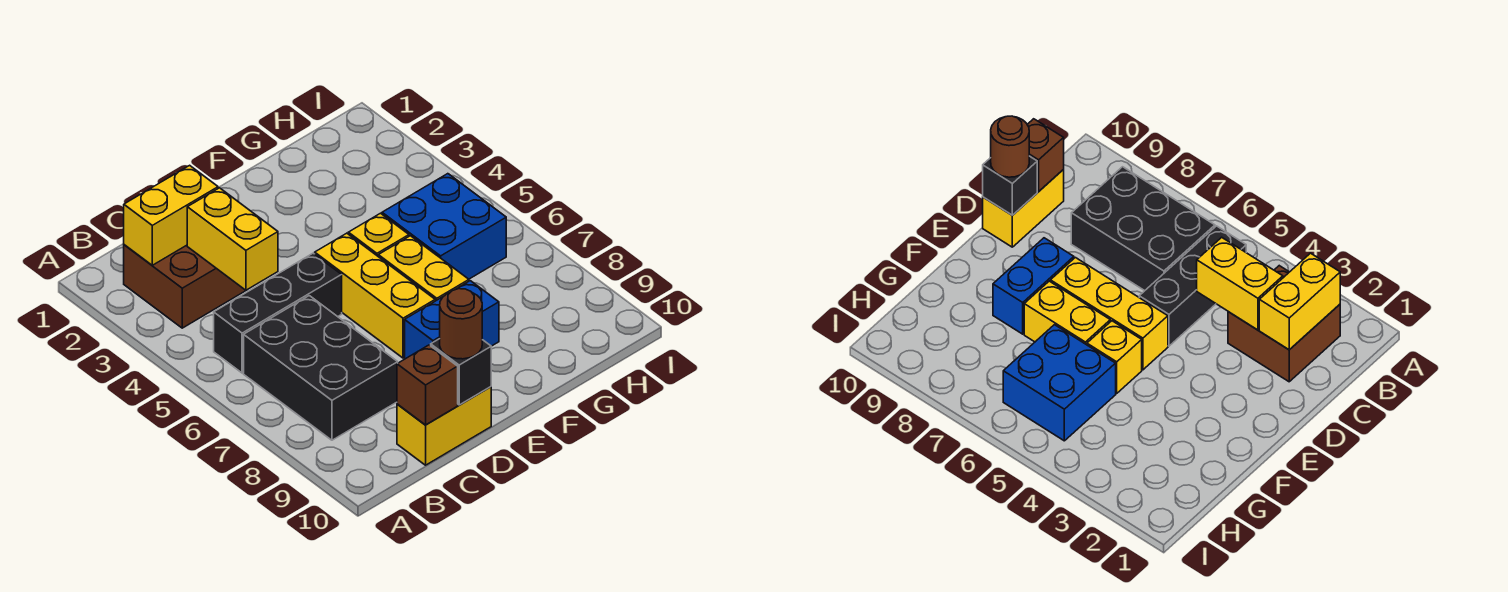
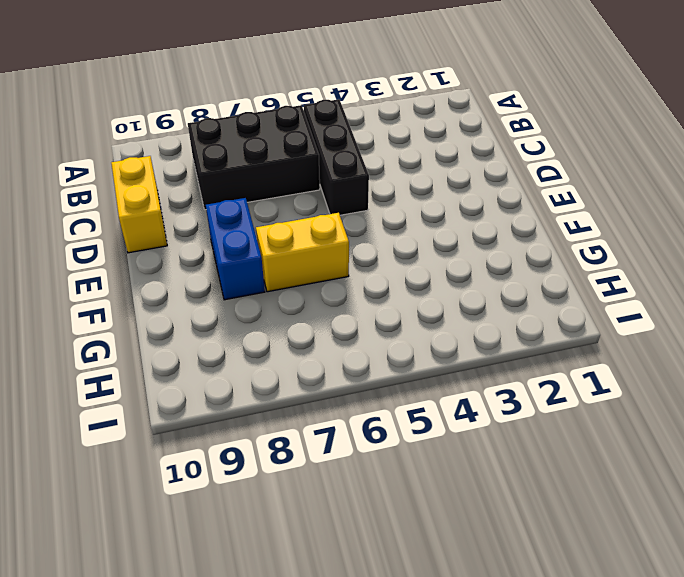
none -> brown brick B2:C3 level 1
none -> yellow brick E5:E7 level 1
none -> yellow brick F5 level 1

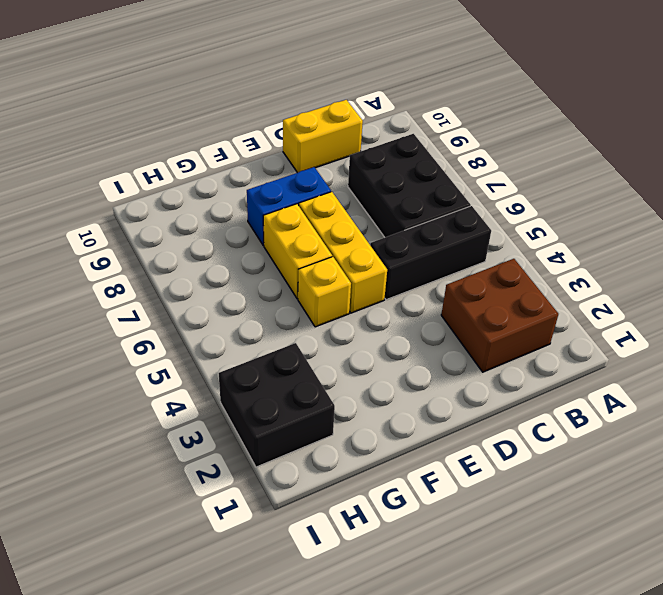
black brick H2:I3 level 1 -> none
none -> blue brick G5:H6 level 1
none -> yellow brick B2:C2 level 2
none -> yellow brick C3:C4 level 2

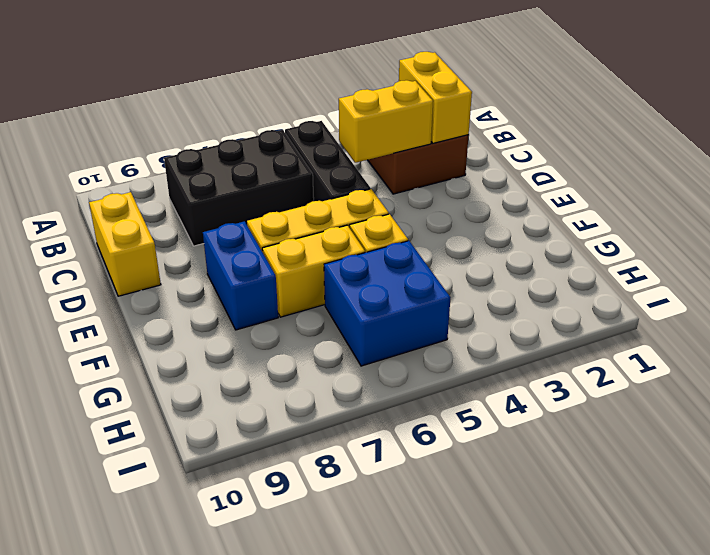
none -> brown brick C10 level 2
none -> black brick D10 level 2
none -> brown round brick D10 level 3

